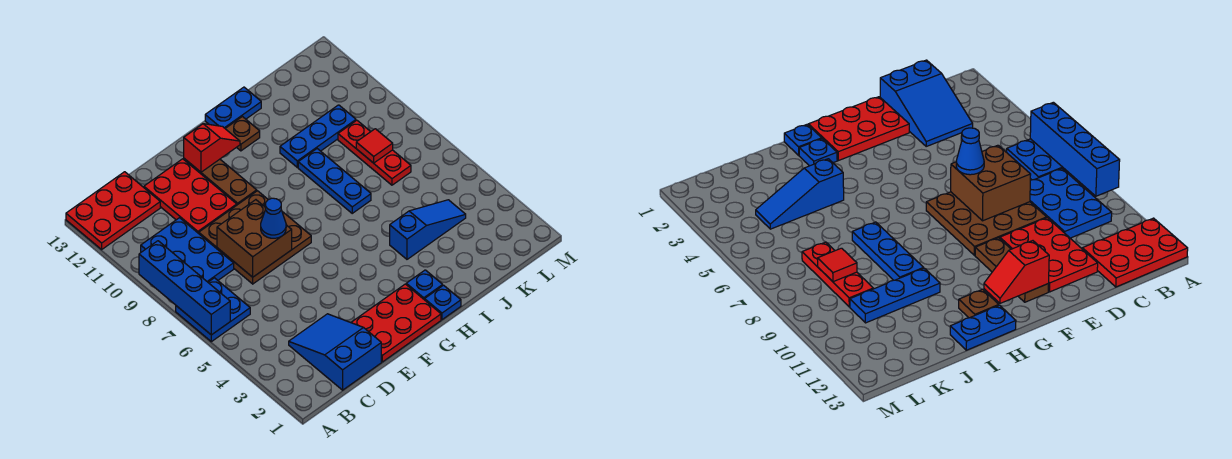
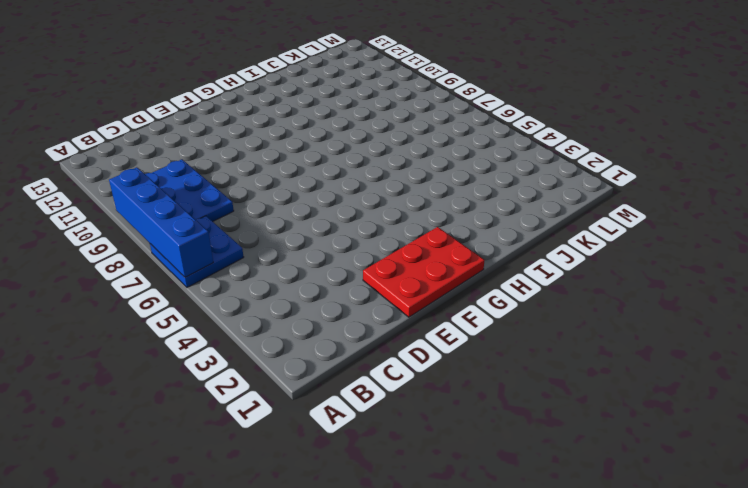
none -> red plate A12:C13 level 1
none -> blue slope C1:D3 level 1 top 1
none -> brown plate D7:F9 level 1

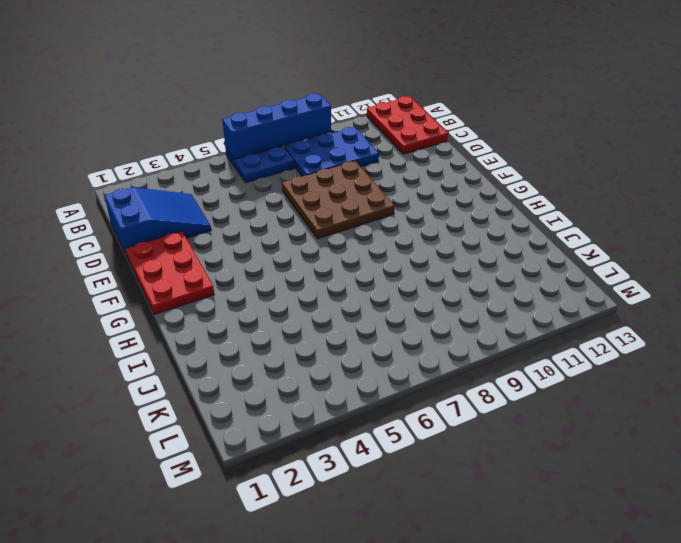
none -> red plate D10:E12 level 1
none -> brown plate F10:F12 level 1
none -> blue plate H1 level 1

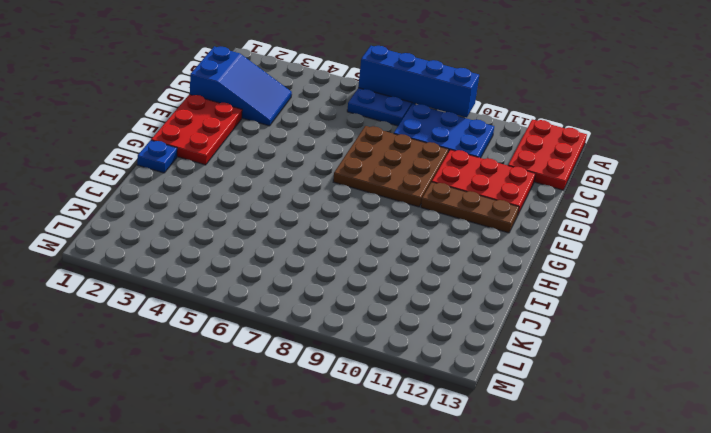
none -> blue plate H2 level 1
none -> brown plate H12 level 1
none -> blue plate H13:I13 level 1

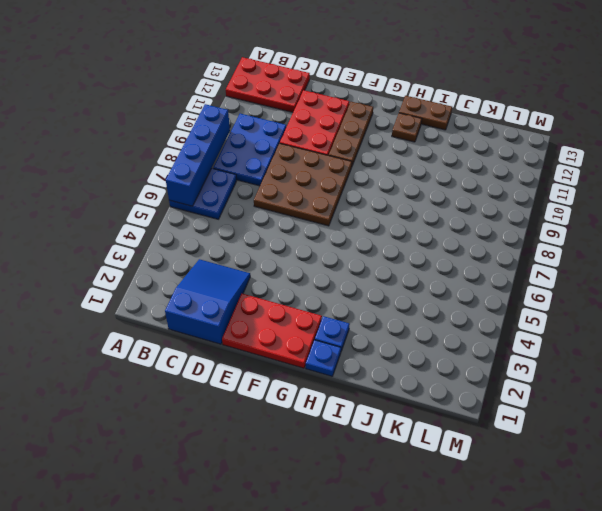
brown plate H13:I13 level 1 -> blue plate H13:I13 level 1
none -> blue slope I4:K4 level 1 top I
none -> blue plate I7:I9 level 1
none -> blue plate I10:K10 level 1

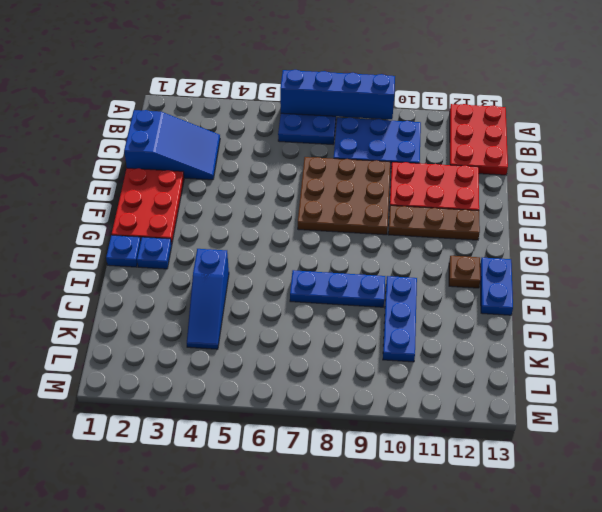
none -> red plate K7:K9 level 1
none -> brown brick D7:E8 level 2
none -> red slope F12:G12 level 2 top F

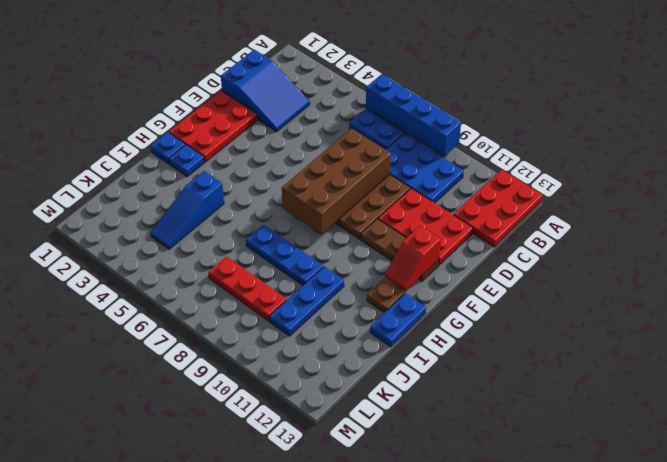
brown brick D7:G8 level 2 -> brown brick D7:E8 level 2
none -> red tile K8 level 2
none -> blue cone E7 level 3

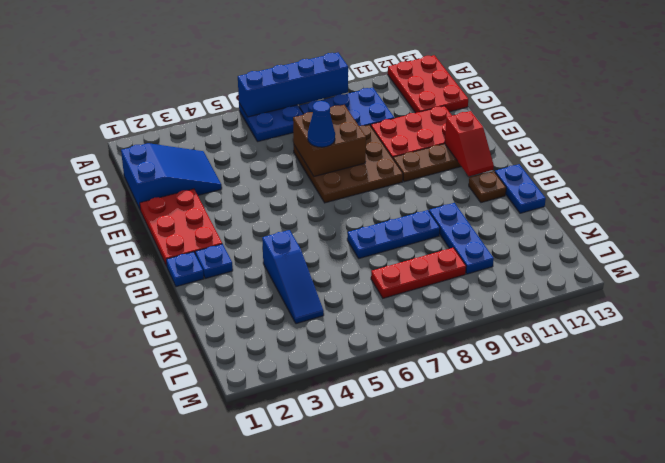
none -> red tile K8 level 2

